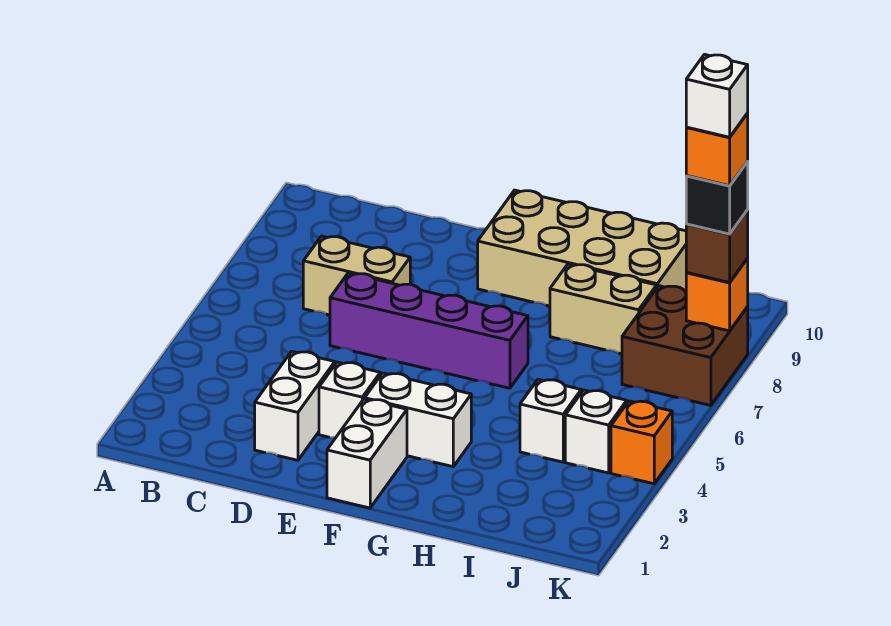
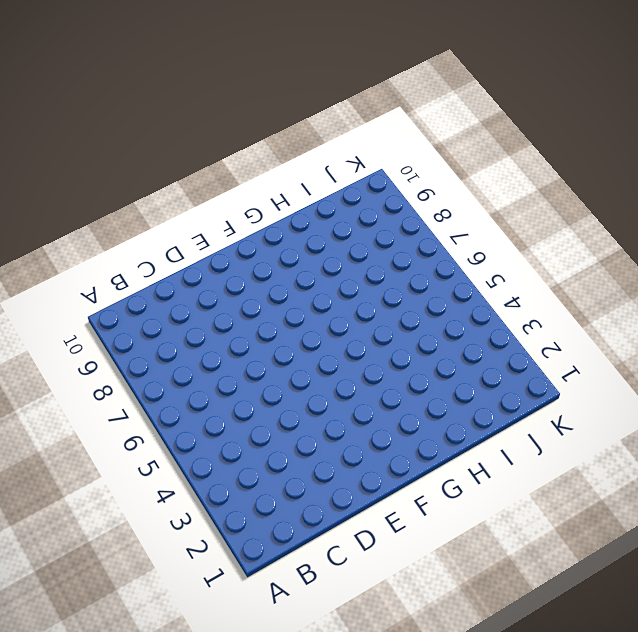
none -> tan brick C7:D7 level 1
none -> white brick D2:D3 level 1
none -> purple brick D6:G6 level 1

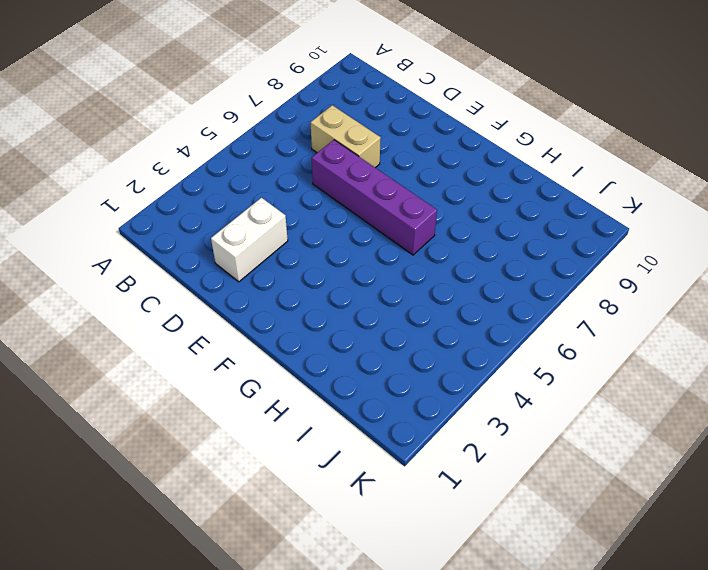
none -> white brick E3 level 1
none -> white brick F1:F2 level 1
none -> white brick F3:G3 level 1

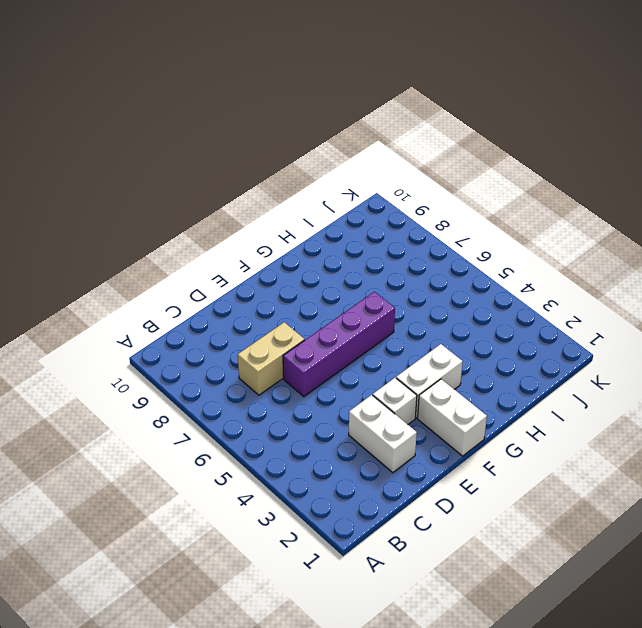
none -> tan brick F9:I10 level 1
none -> tan brick H8:I8 level 1
none -> white brick I4 level 1

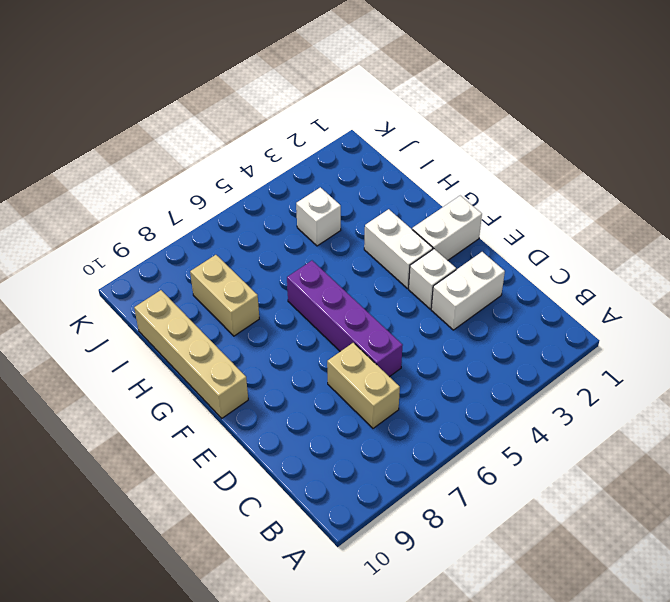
tan brick F10:I10 level 1 -> tan brick F9:I10 level 1
none -> white brick J4 level 1
none -> brown brick J7:K8 level 1
none -> orange brick K4 level 1

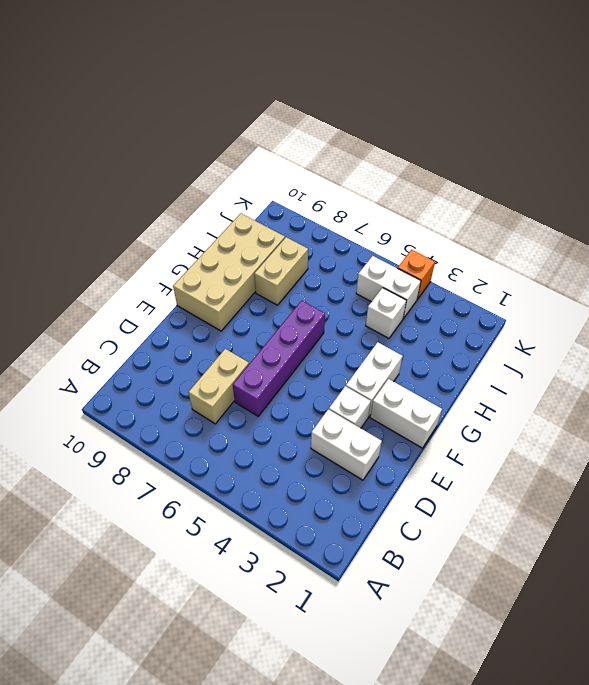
white brick J4:J5 level 1 -> white brick J4 level 1
none -> brown brick J7:K8 level 1
none -> orange brick K8 level 2
none -> brown brick K8 level 3

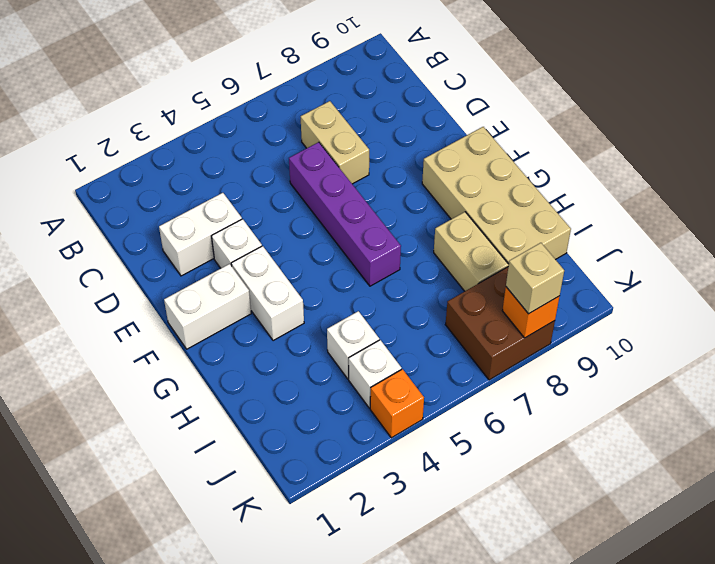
tan brick K8 level 3 -> brown brick K8 level 3
none -> black brick K8 level 4
none -> orange brick K8 level 5
none -> white brick K8 level 6

